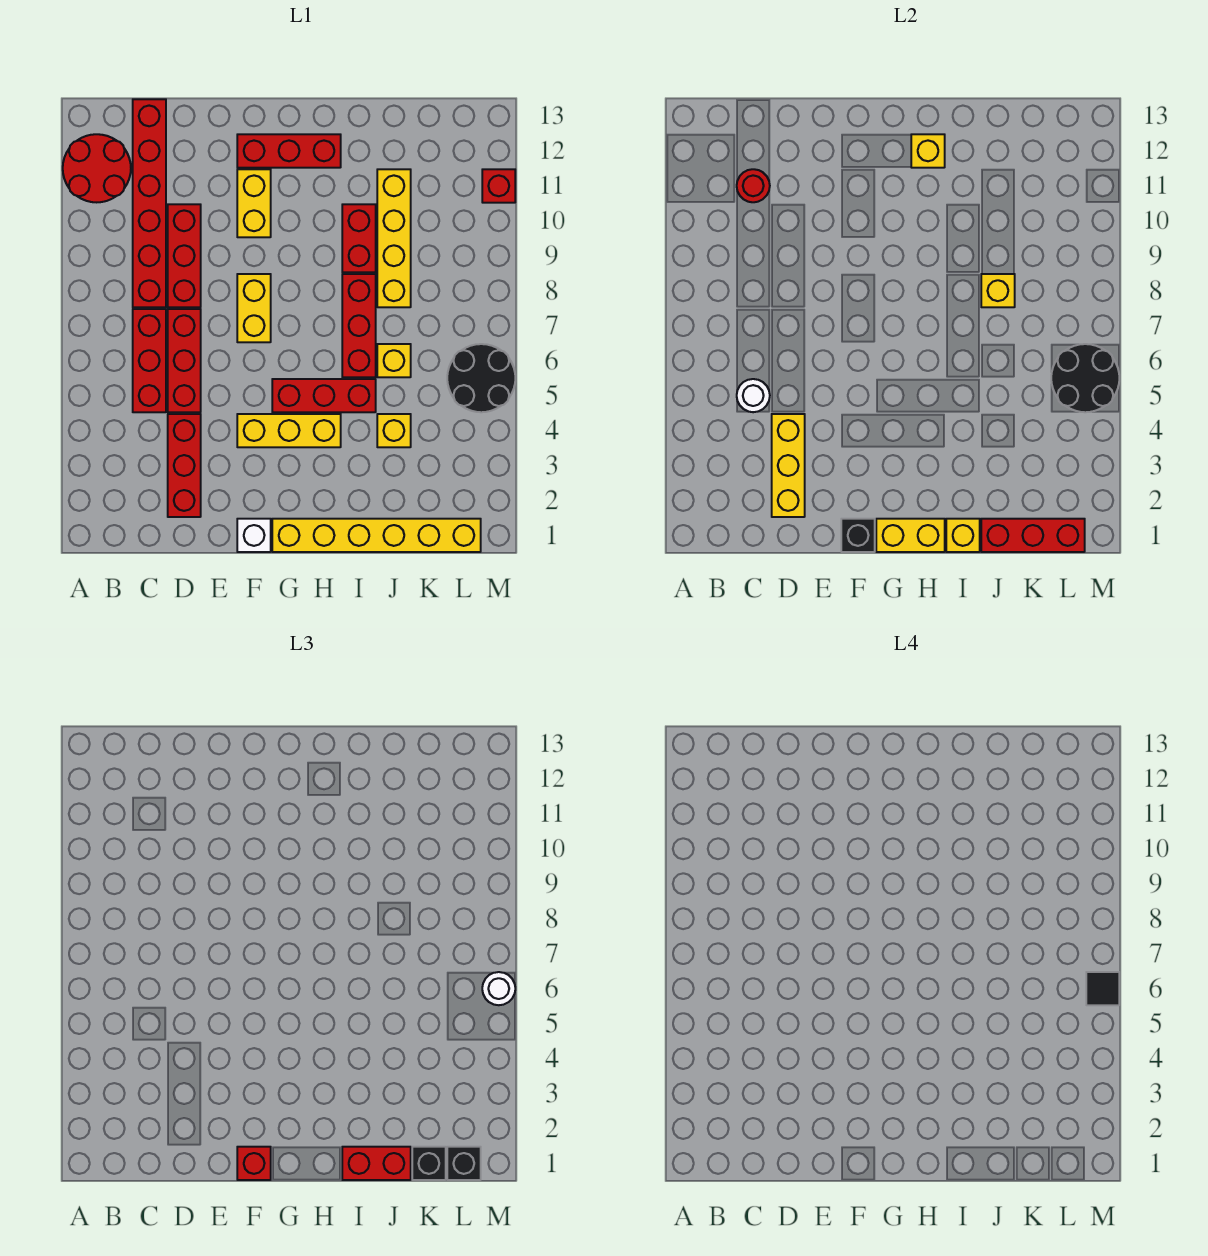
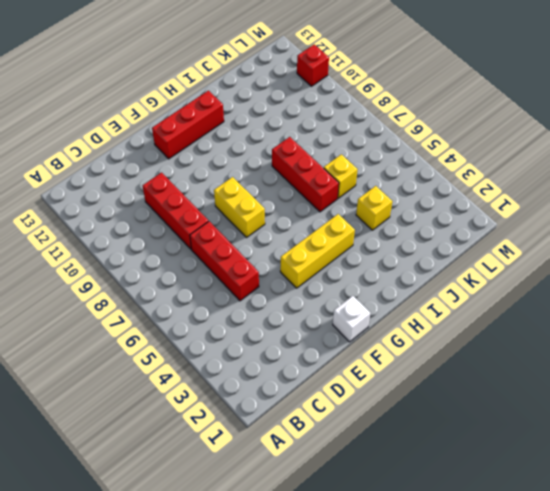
none -> red round brick A11:B12 level 1
none -> red brick C5:C7 level 1
none -> red brick C8:C13 level 1
none -> red brick D2:D4 level 1

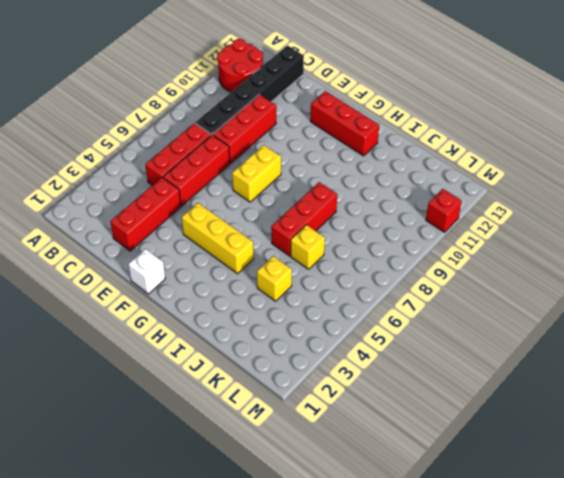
black brick C8:C13 level 1 -> red brick C8:C13 level 1
none -> yellow brick F10:F11 level 1
none -> yellow brick G1:L1 level 1
none -> red brick G5:I5 level 1
none -> red brick I9:I10 level 1

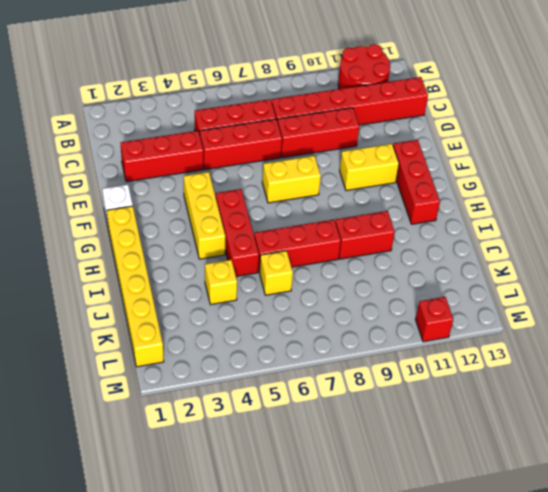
none -> yellow brick J8:J11 level 1
none -> black round brick L5:M6 level 1
none -> white round brick C5 level 2
none -> red round brick C11 level 2

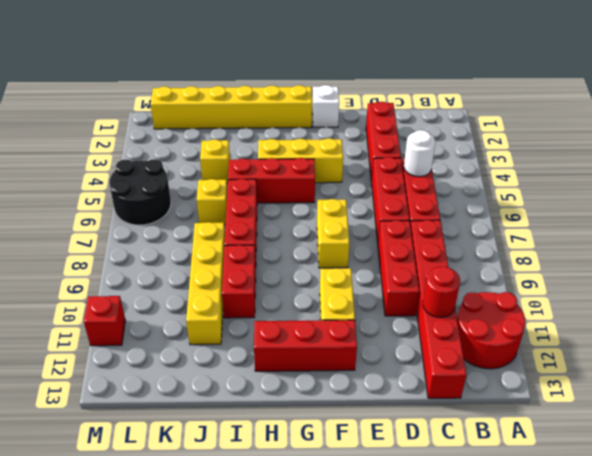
none -> yellow brick D2:D4 level 2
none -> black brick F1 level 2
none -> yellow brick G1:H1 level 2
none -> yellow brick H12 level 2

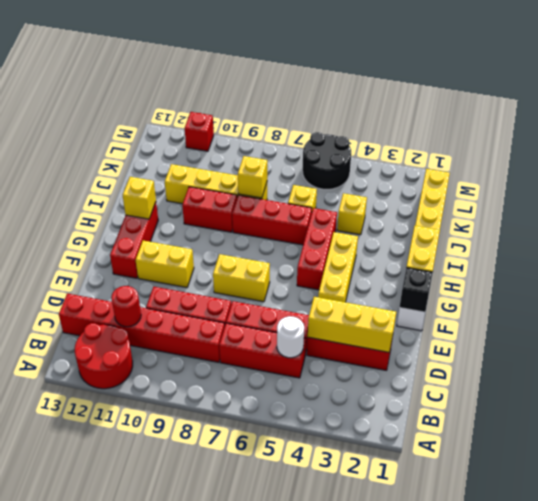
none -> yellow brick I1 level 2
none -> red brick J1:L1 level 2
none -> black round brick L5:M6 level 2
none -> red brick F1 level 3

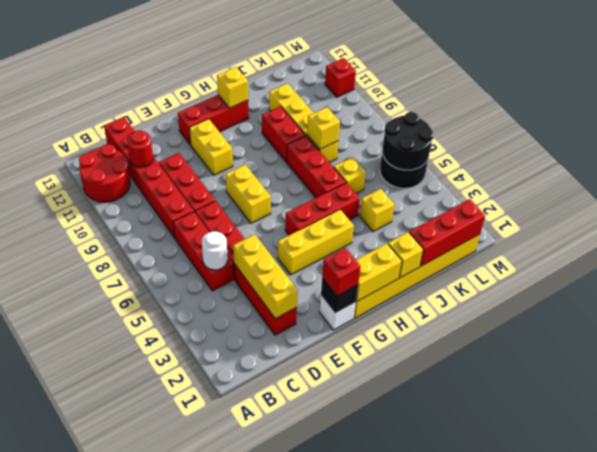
none -> red brick I1:J1 level 3
none -> black brick K1 level 3
none -> black brick L1 level 3
none -> white round brick M6 level 3

